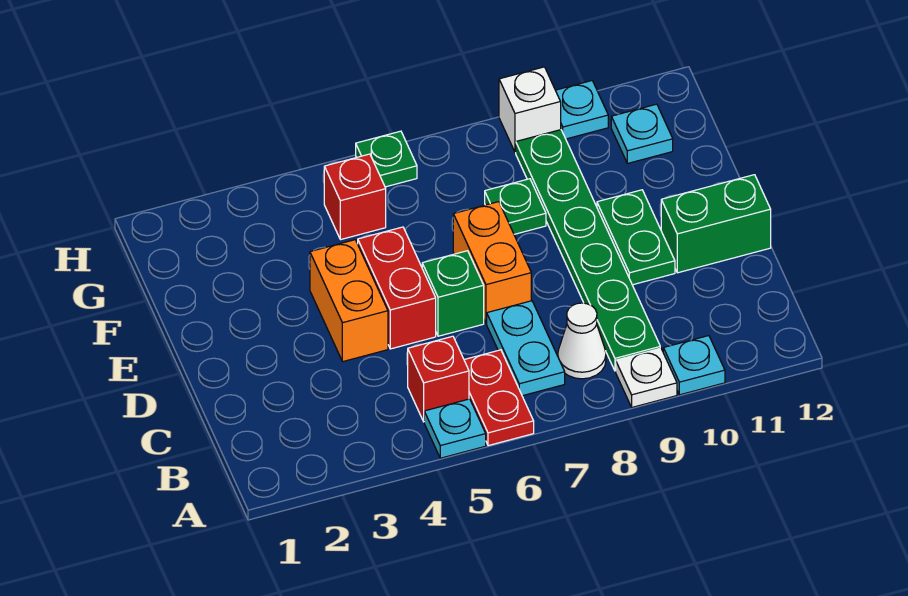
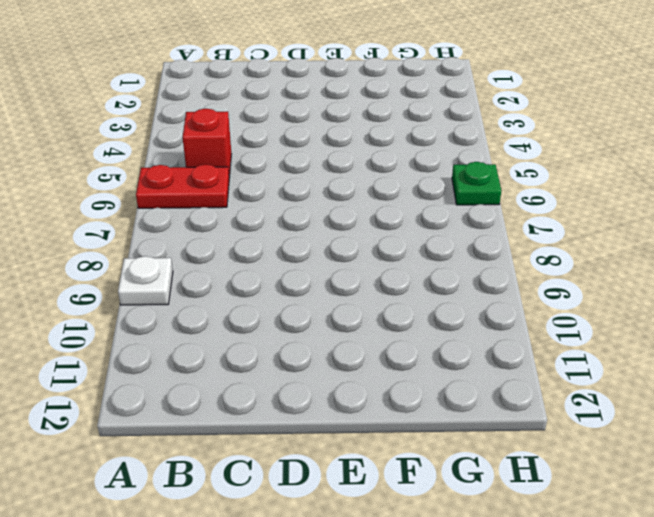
none -> cyan plate A5 level 1
none -> cyan plate A10 level 1
none -> cyan plate B7:C7 level 1

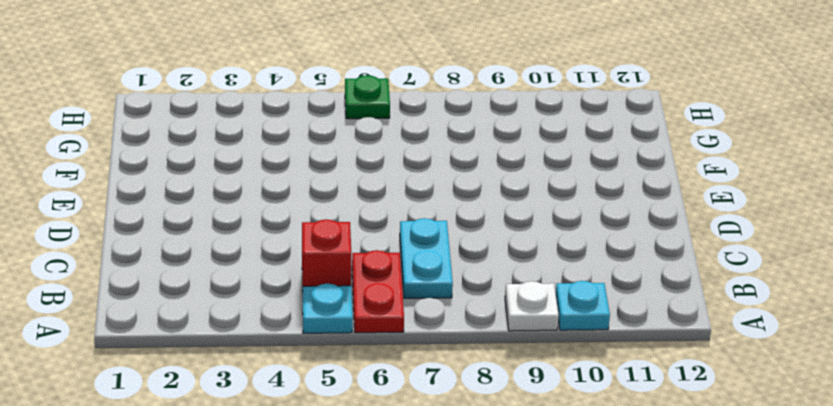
none -> white cone B8 level 1
none -> green plate B9:G9 level 1
none -> orange brick D4:E4 level 1

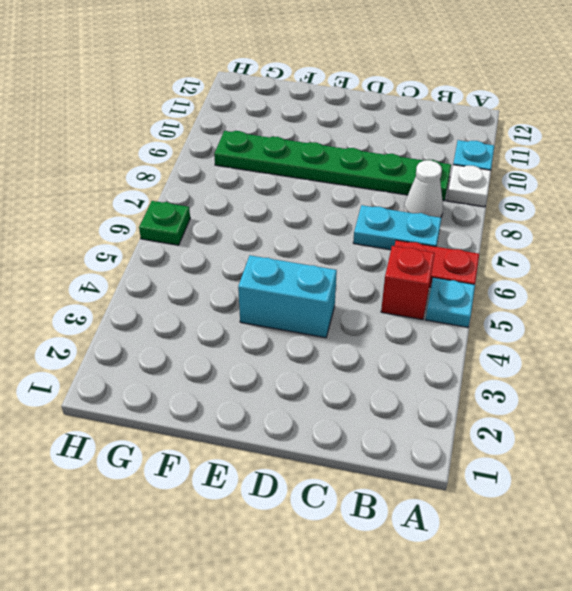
cyan brick D4:E4 level 1 -> orange brick D4:E4 level 1
none -> red brick D5:E5 level 1
none -> green brick D6 level 1
none -> orange brick D7:E7 level 1

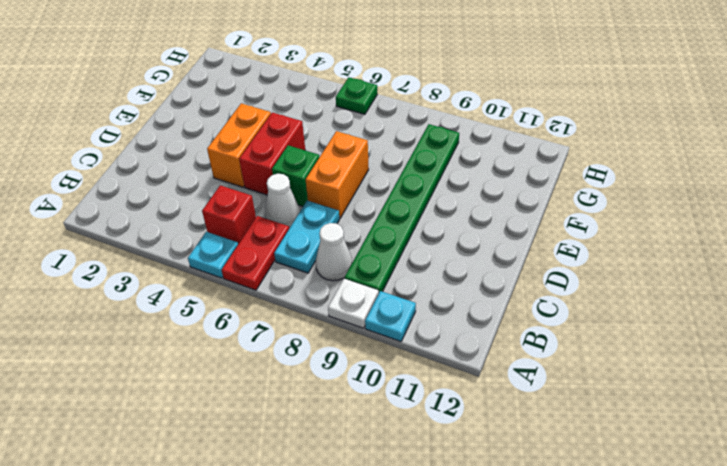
white cone C6 level 1 -> none
none -> green plate D10:E10 level 1
none -> green brick D11:D12 level 1
none -> green plate F8 level 1

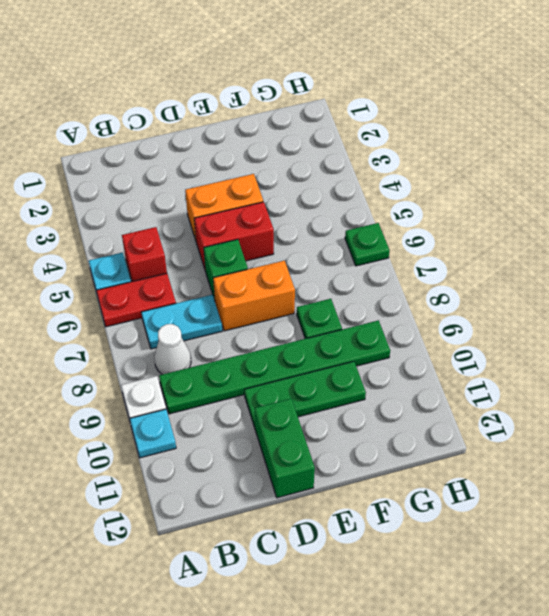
green plate D10:F10 level 1 -> green plate D10:E10 level 1
none -> red brick G5 level 1
none -> cyan plate G11 level 1
none -> white brick H9 level 1

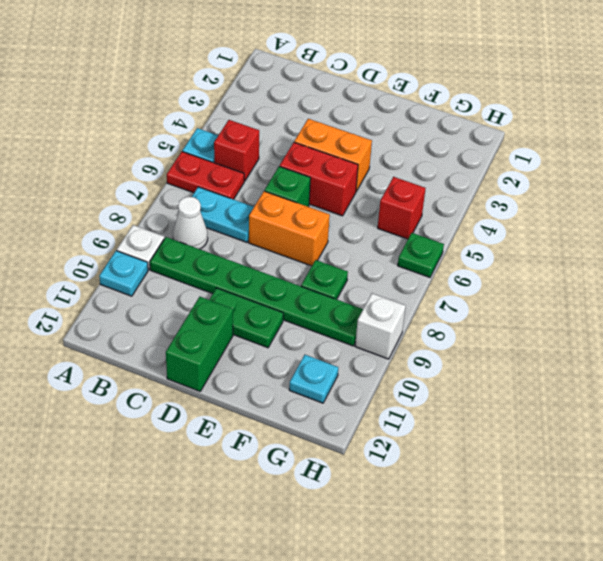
none -> cyan plate H10 level 1

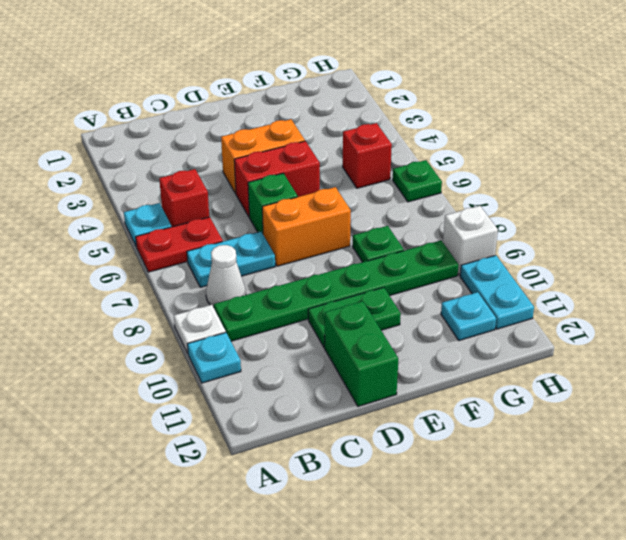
cyan plate H10:H11 level 1 -> cyan plate H10 level 1

